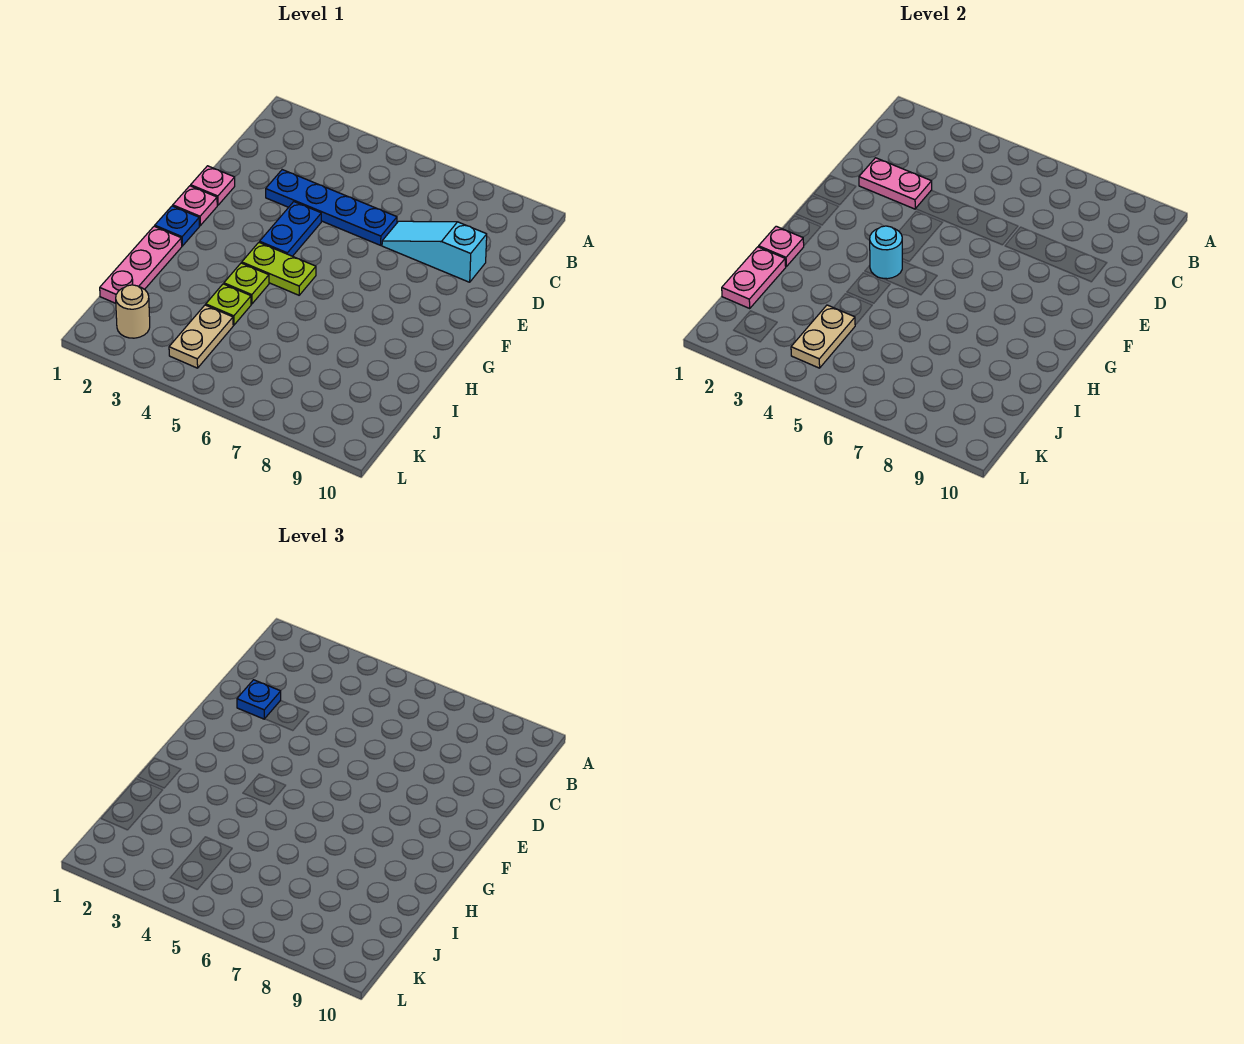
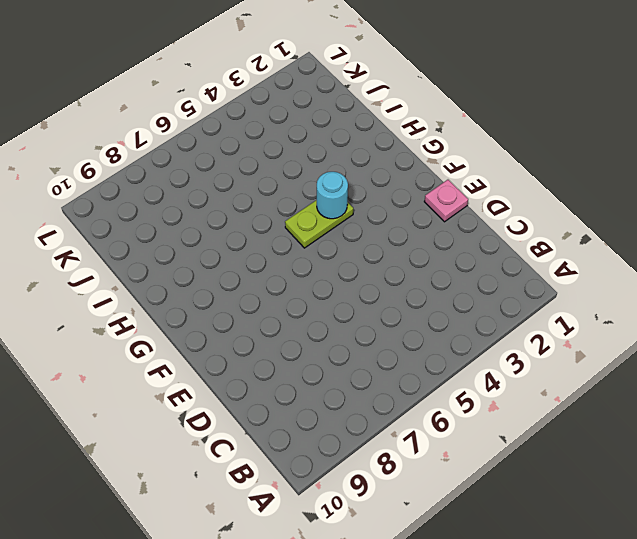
none -> blue plate D3:D6 level 1
none -> cyan slope D7:D9 level 1 top 9
none -> blue plate E4:F4 level 1

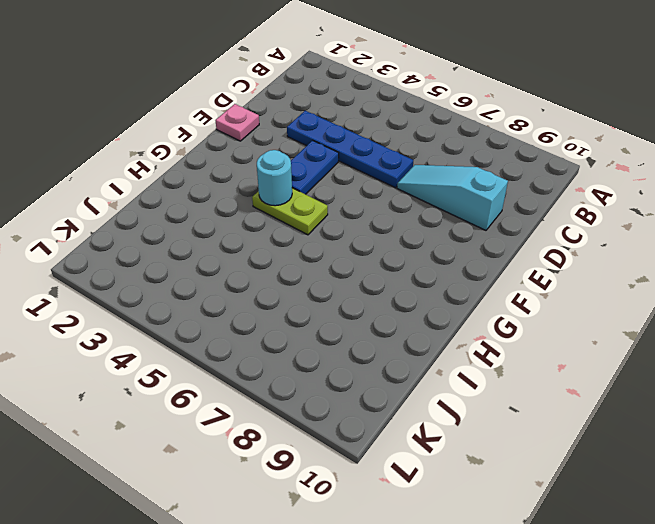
none -> pink plate F1 level 1
none -> blue plate G1 level 1
none -> pink plate H1:J1 level 1

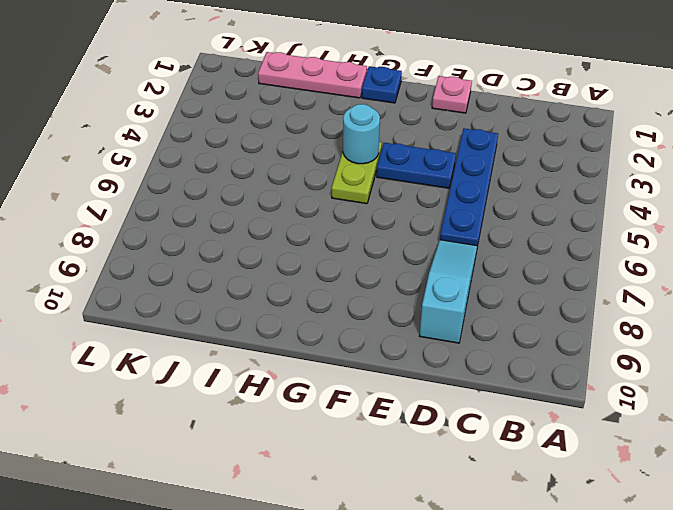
none -> pink plate F1 level 1
none -> lime plate H4 level 1
none -> lime plate I4 level 1

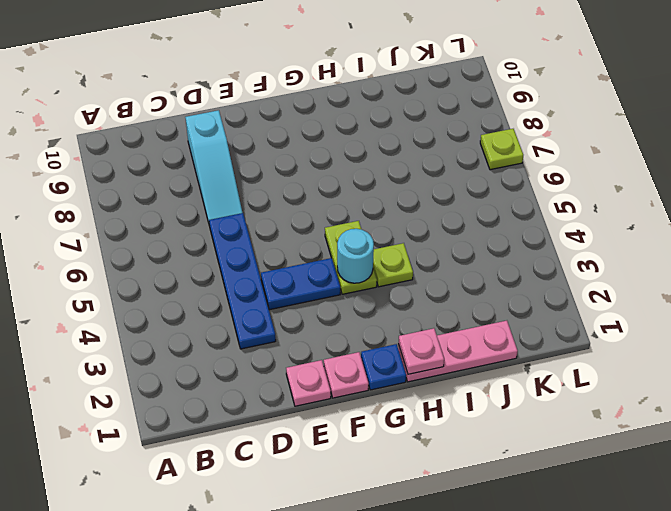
lime plate L7 level 1 -> lime plate I4 level 1
none -> tan plate J4:K4 level 1
none -> tan round brick K2 level 1
none -> pink plate D2:D3 level 2

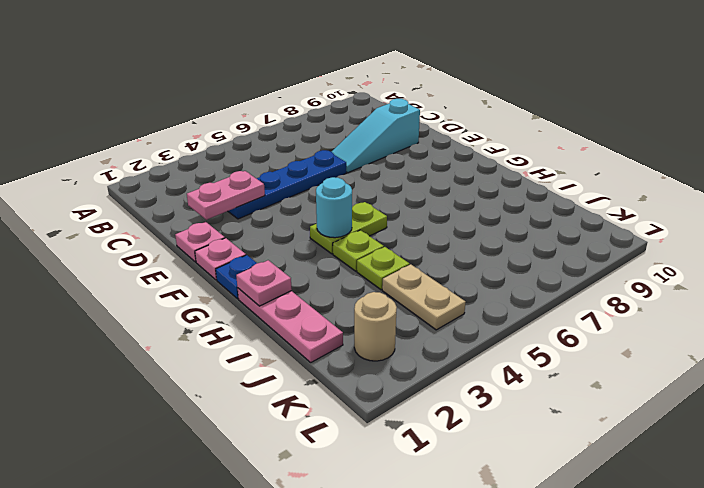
none -> blue plate E4:F4 level 1
none -> pink plate I1:J1 level 2
none -> tan plate J4:K4 level 2

